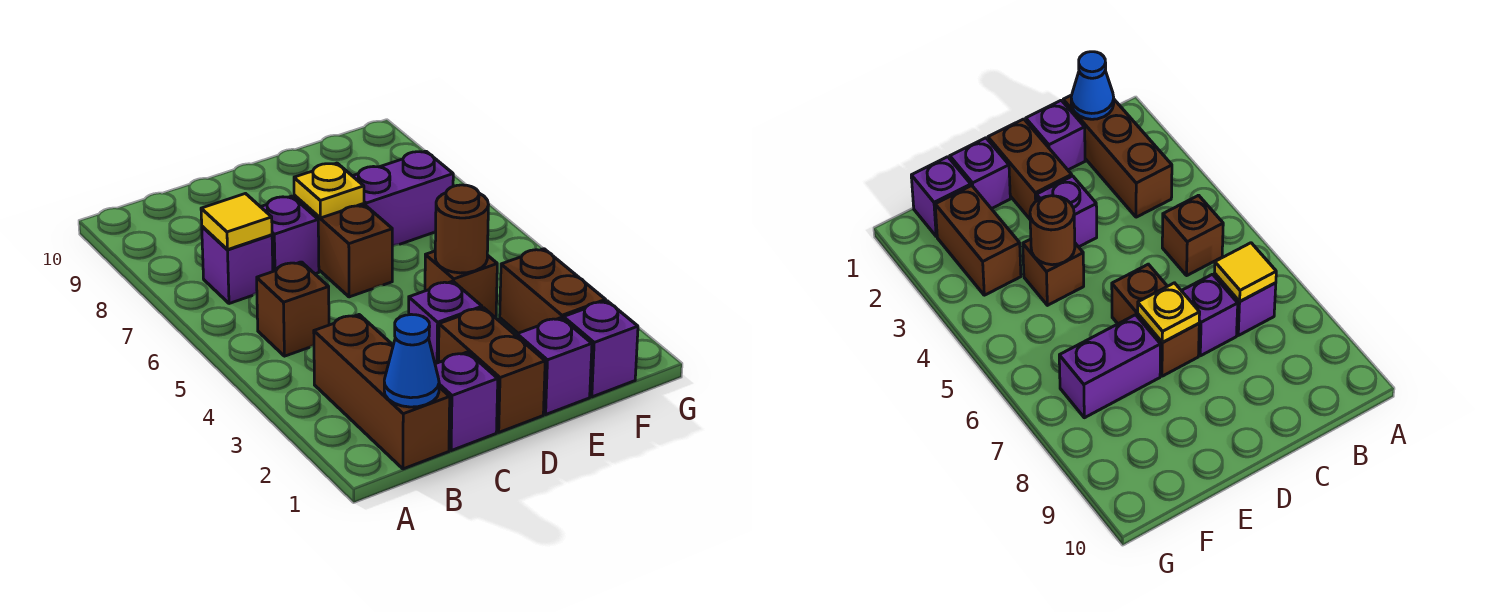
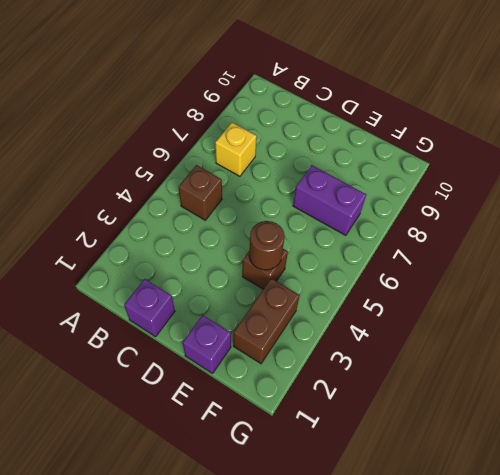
yellow brick B7 level 1 -> purple brick B7 level 1
none -> brown brick B1:B3 level 1
none -> purple brick C7 level 1
none -> brown brick D1:D2 level 1

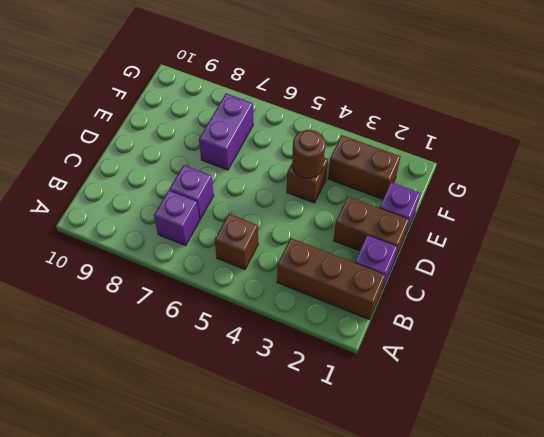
none -> purple brick D3 level 1
none -> brown brick D6:D7 level 1
none -> purple brick F1 level 1

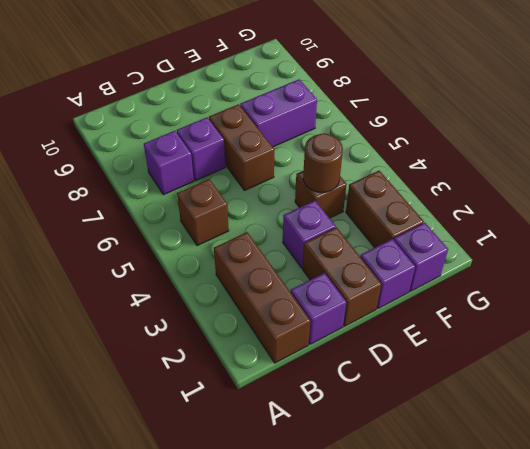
none -> blue cone B1 level 2
none -> yellow tile B7 level 2
none -> yellow plate D7 level 2

